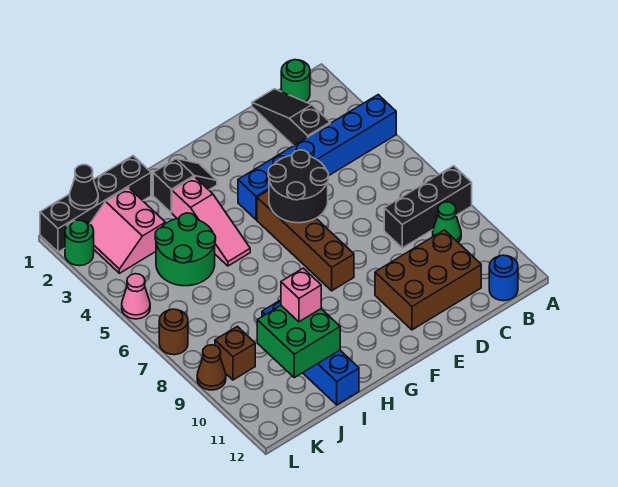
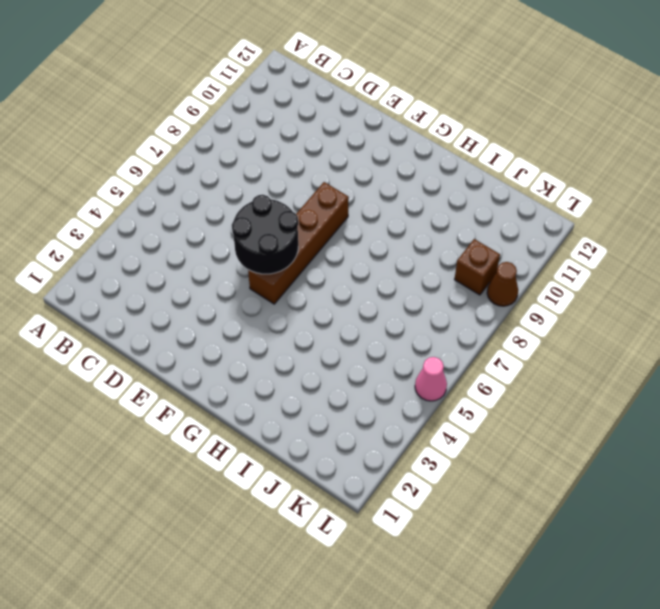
none -> blue brick A4:F4 level 1
none -> black brick A8:C8 level 1
none -> green round brick B1 level 1

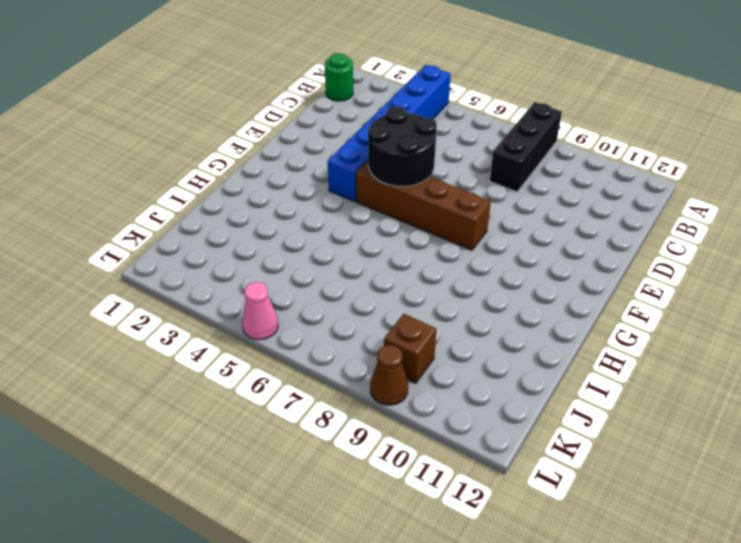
none -> green cone B9 level 1
none -> blue round brick B12 level 1
none -> black slope C1:C3 level 1 top 3

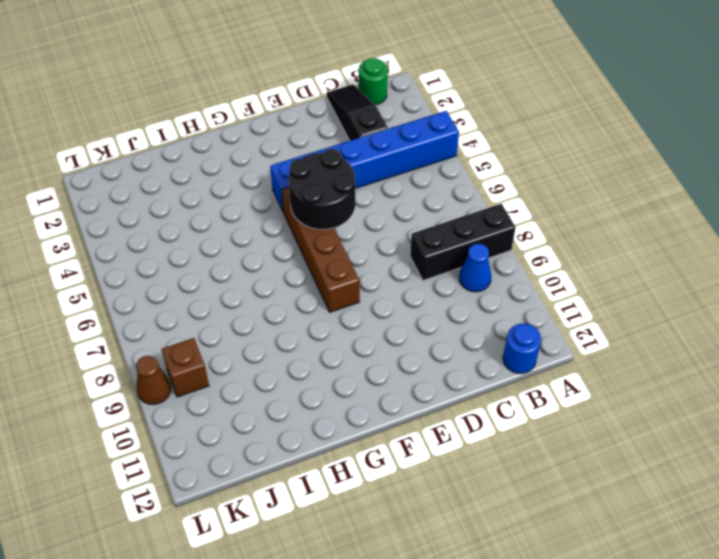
blue cone B9 level 1 -> green cone B9 level 1
none -> brown brick C10:E11 level 1
none -> black slope G2:H2 level 1 top H
none -> pink slope H3:H5 level 1 top 3

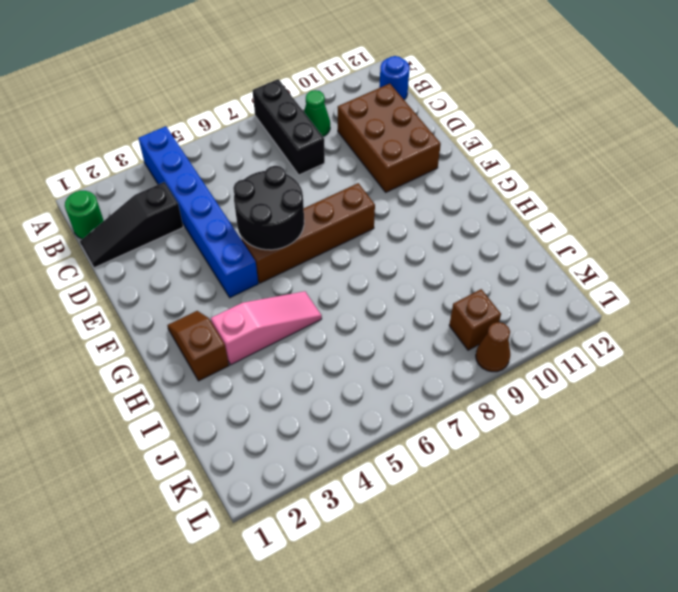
brown slope G2:H2 level 1 top H -> black slope G2:H2 level 1 top H
none -> black brick I1:L1 level 1
none -> green round brick I4:J5 level 1
none -> blue brick I9:I12 level 1

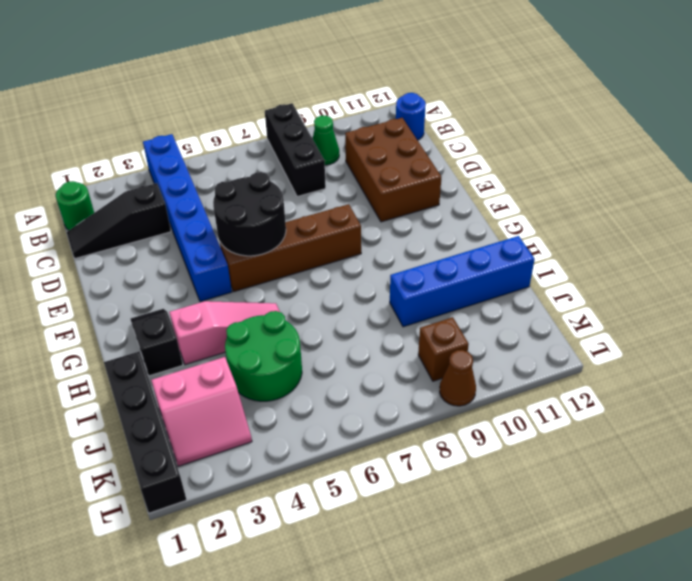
none -> green round brick L2 level 1
none -> pink cone L5 level 1
none -> brown round brick L7 level 1

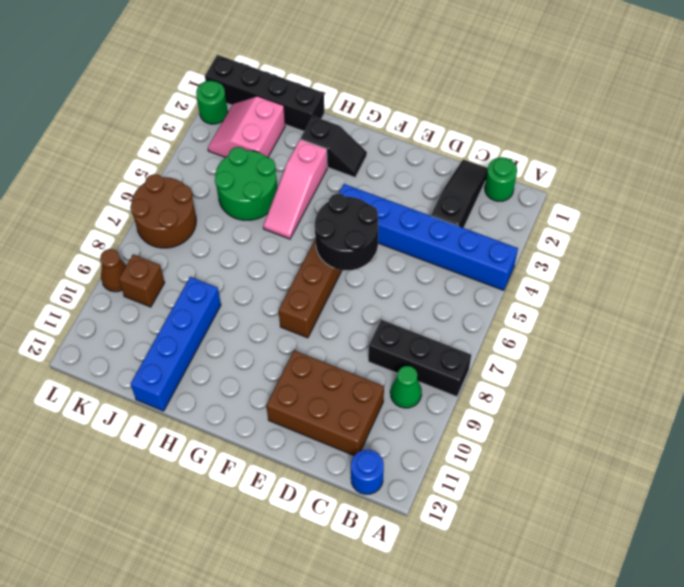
brown round brick K6:L7 level 1 -> brown round brick L7 level 1
none -> pink cone L5 level 1
none -> green brick I10:J11 level 2
none -> black cone K1 level 2

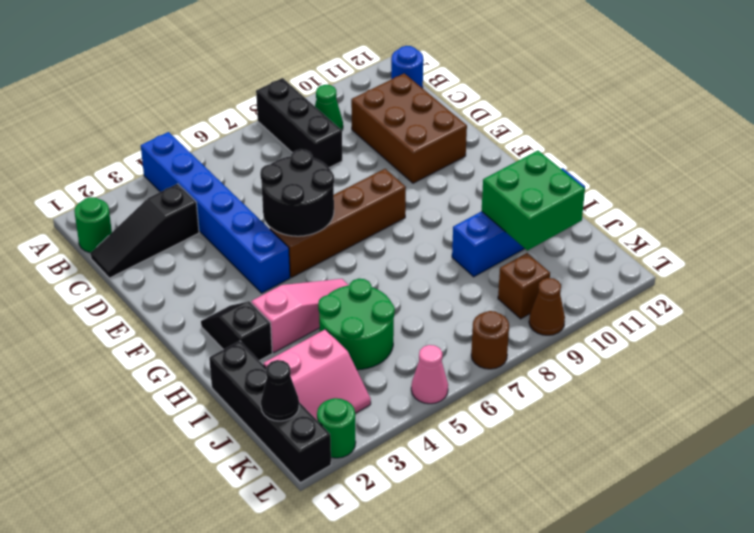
none -> pink brick I10 level 3

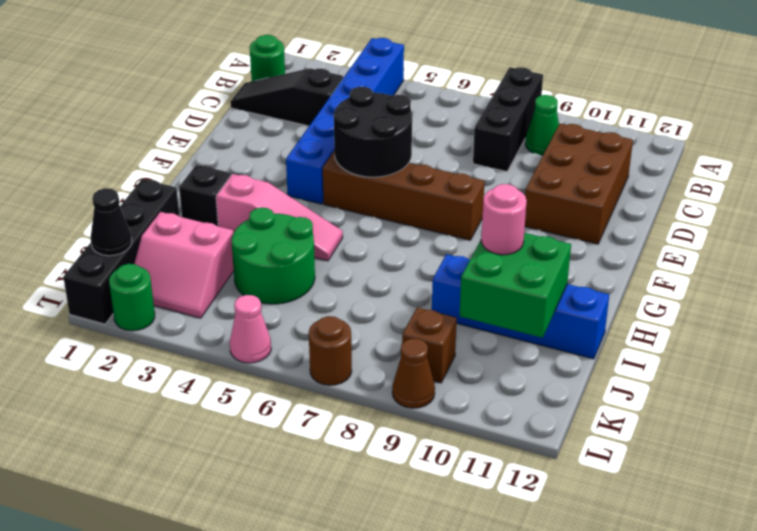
pink round brick I10 level 3 -> pink brick I10 level 3
none -> blue round brick B12 level 1

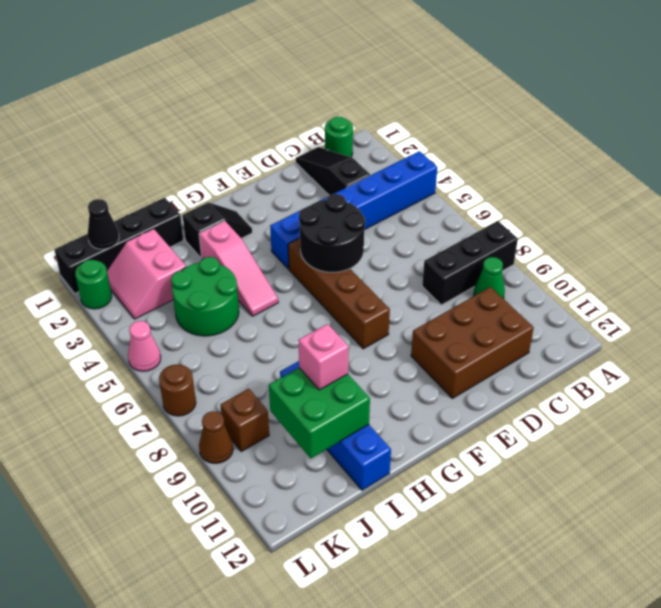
none -> blue round brick B12 level 1

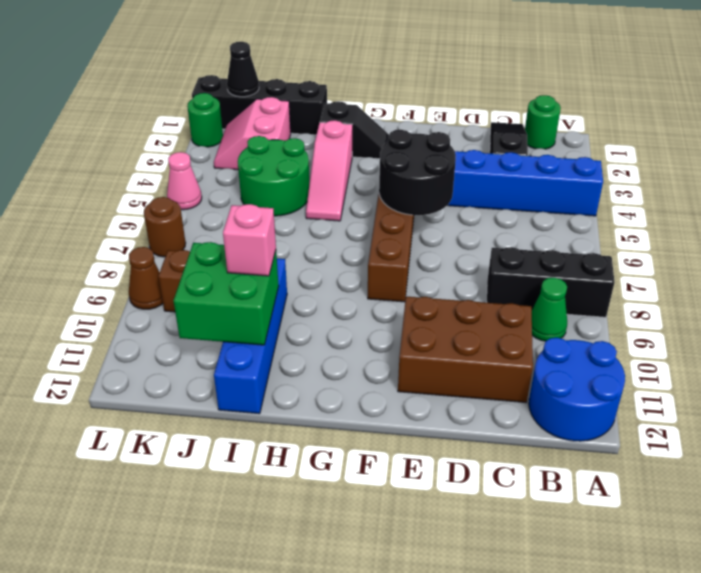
blue round brick A11:B12 level 1 -> blue round brick B12 level 1

